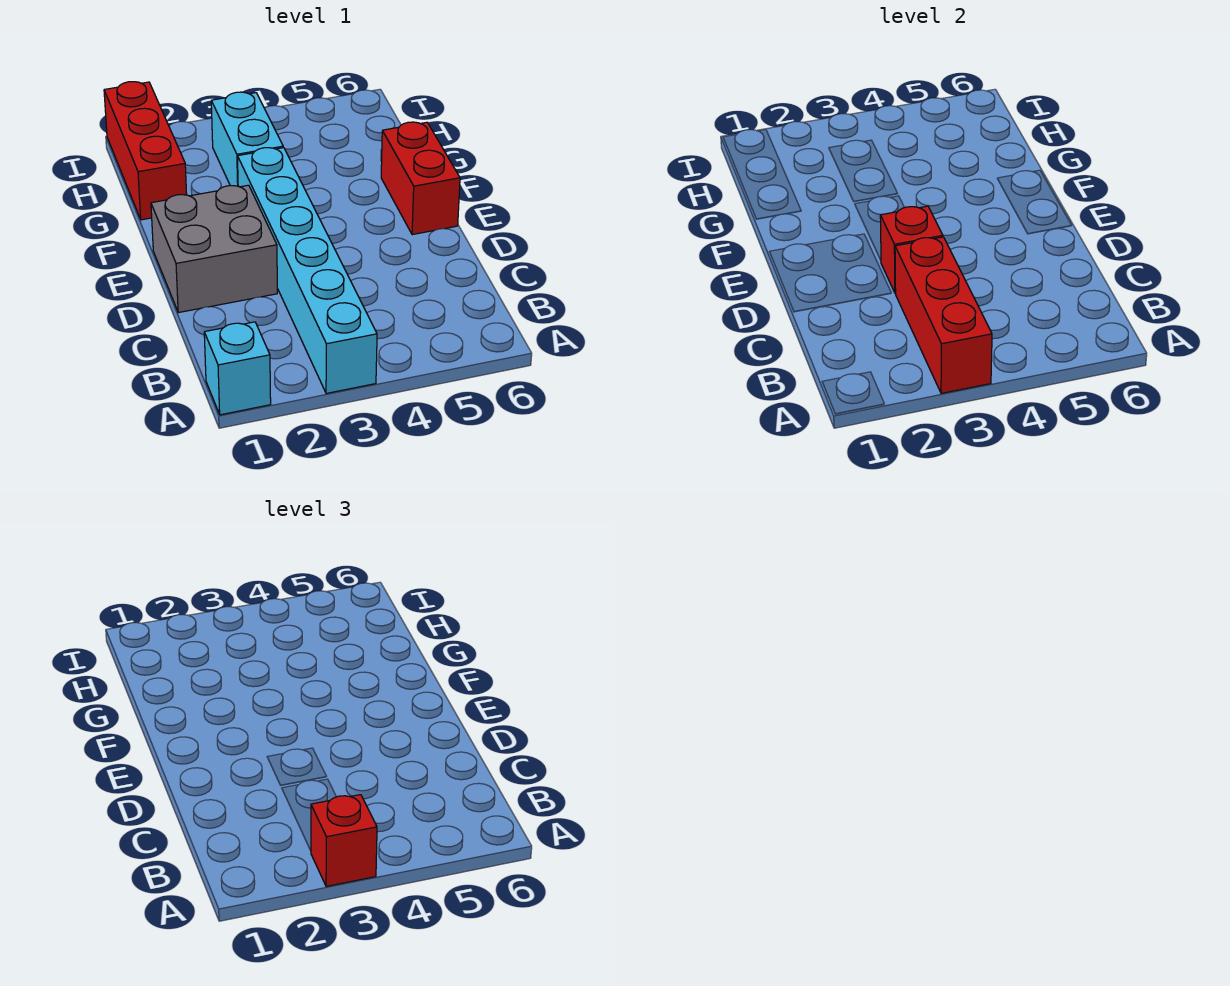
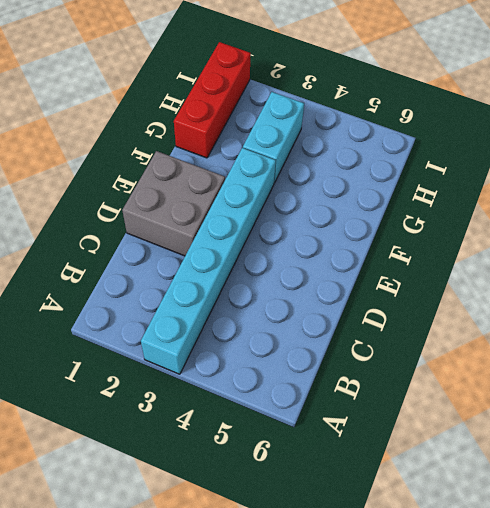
none -> cyan brick A1 level 1
none -> red brick E6:F6 level 1

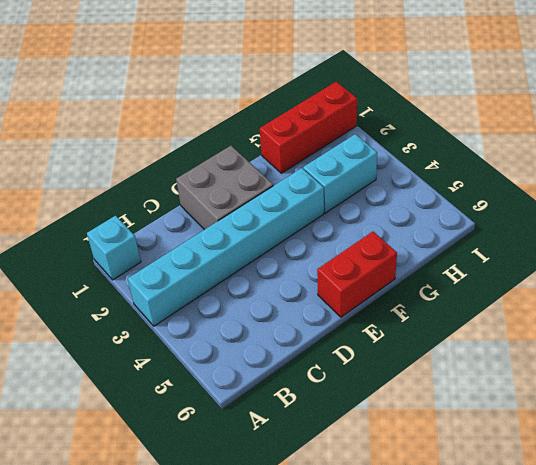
none -> red brick A3:C3 level 2
none -> red brick D3 level 2

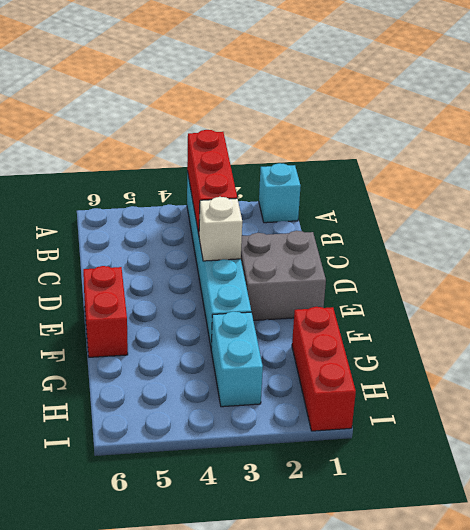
white brick D3 level 2 -> red brick D3 level 2
none -> red brick A3 level 3

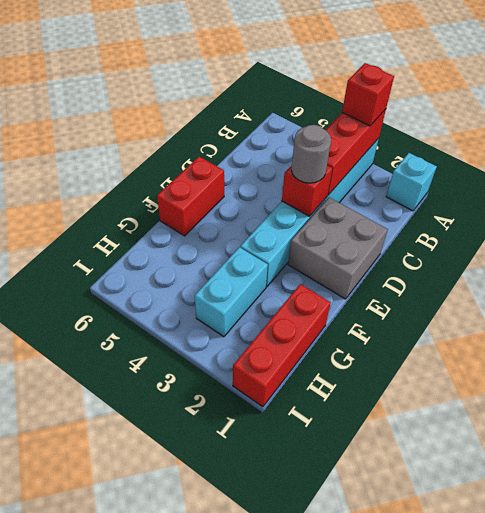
grey round brick D3 level 3 -> none

